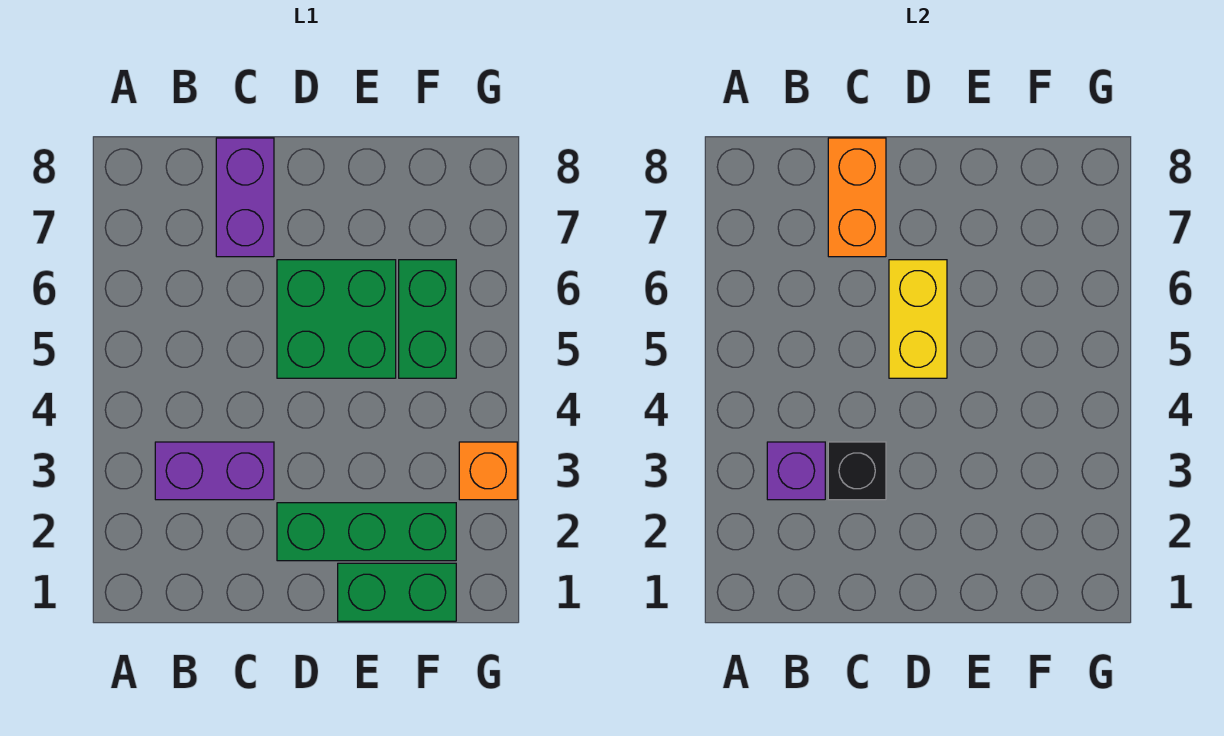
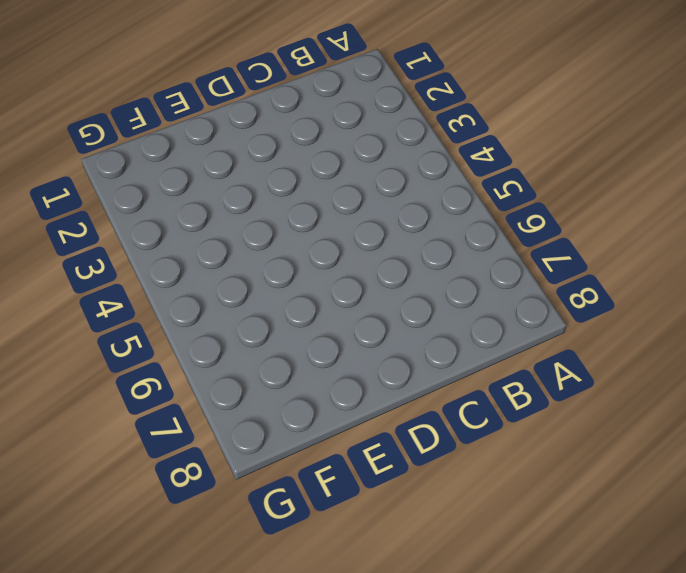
none -> purple brick B3:C3 level 1
none -> purple brick C7:C8 level 1

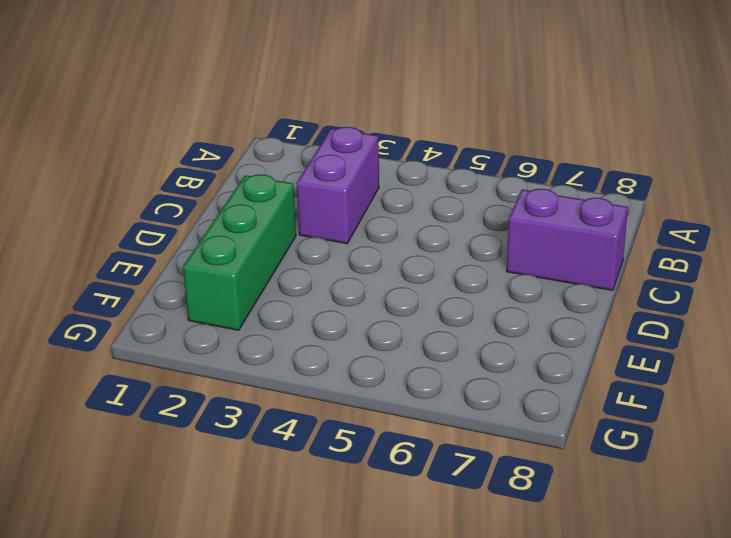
none -> green brick D5:E6 level 1
none -> green brick E1:F1 level 1

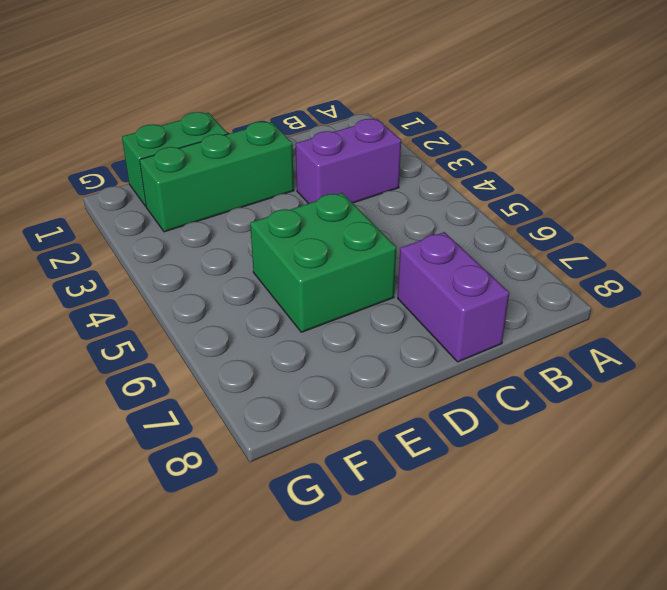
none -> green brick F5:F6 level 1
none -> orange brick G3 level 1

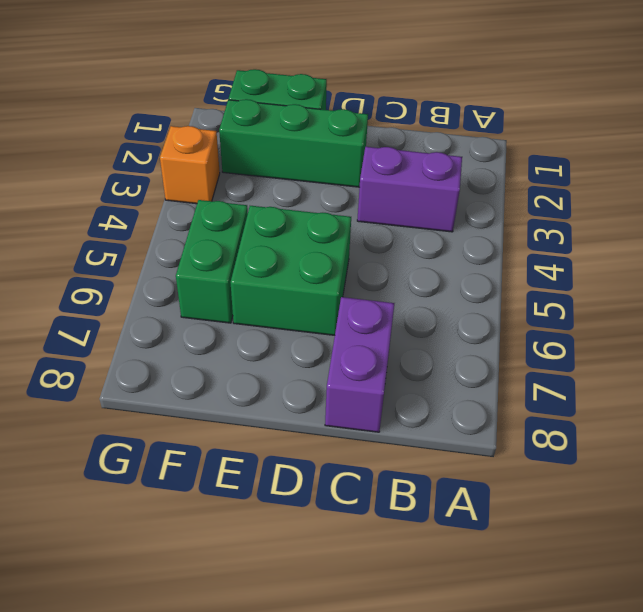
none -> purple brick B3 level 2
none -> black brick C3 level 2

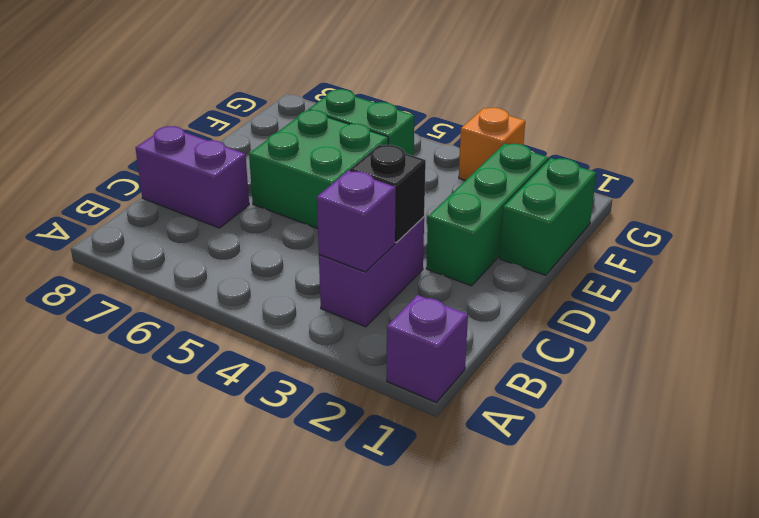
purple brick A1 level 1 -> none
none -> orange brick C7:C8 level 2
none -> yellow brick D5:D6 level 2

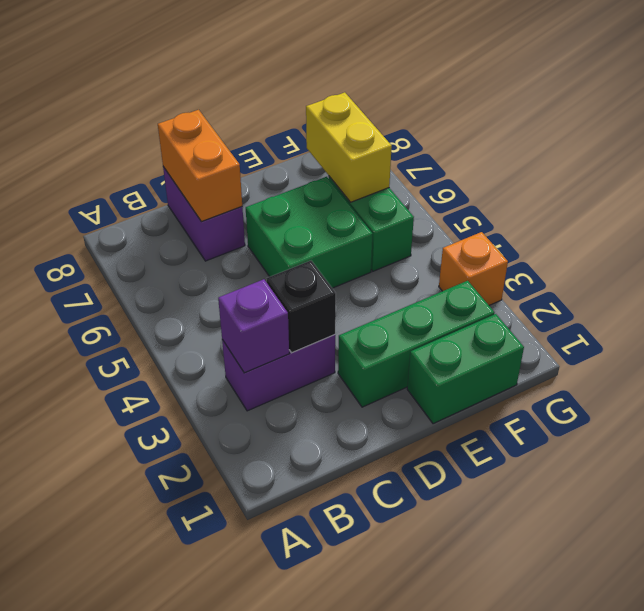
yellow brick F6:F7 level 2 -> yellow brick D5:D6 level 2

